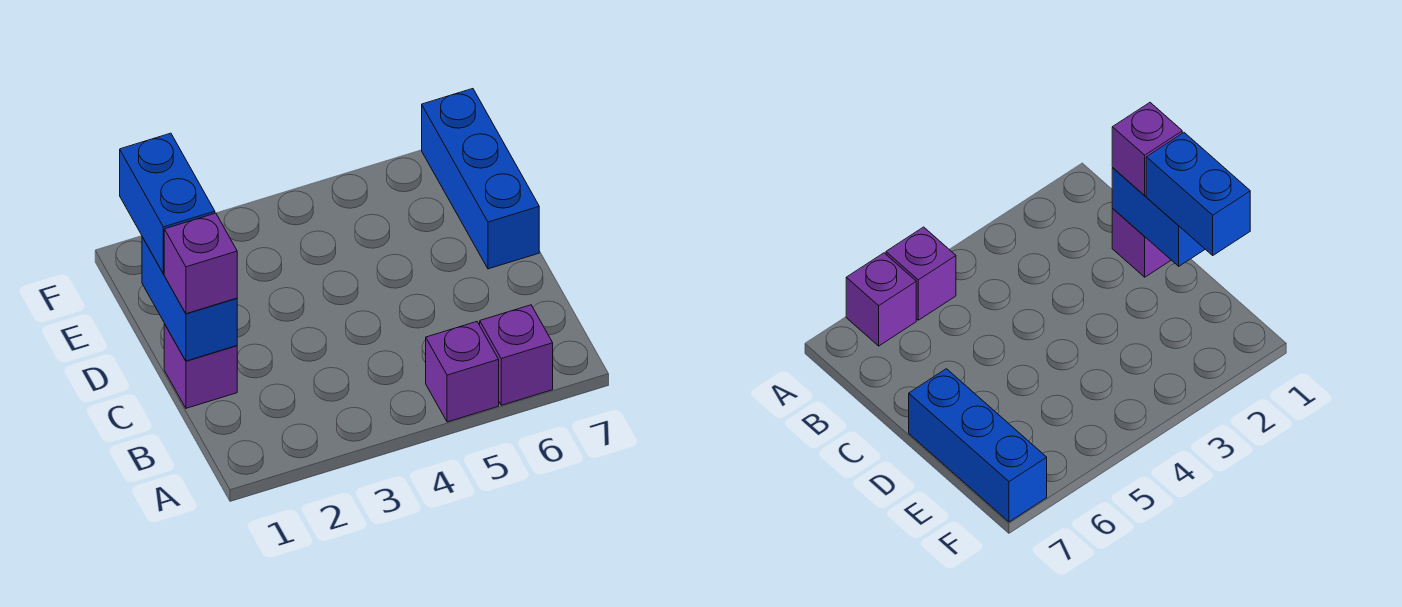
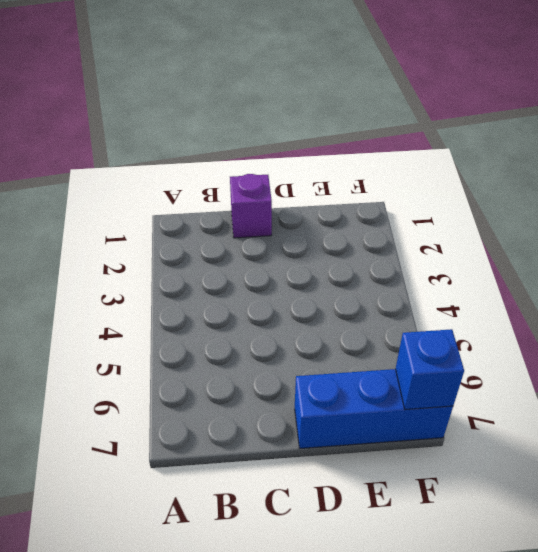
blue brick F7 level 2 -> none
none -> purple brick A5 level 1
none -> purple brick A6 level 1

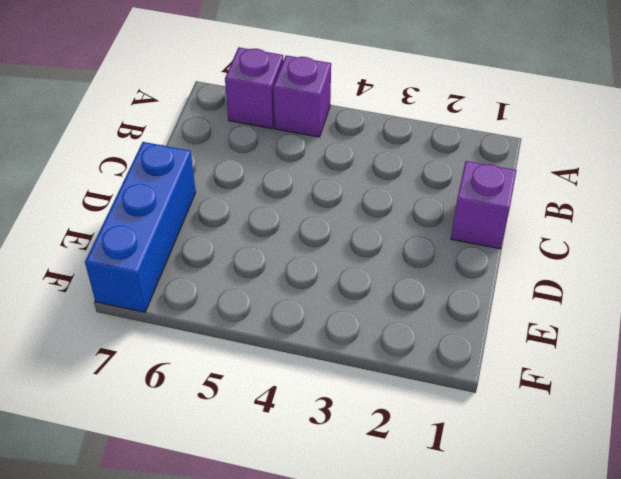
none -> blue brick C1:D1 level 2
none -> purple brick C1 level 3

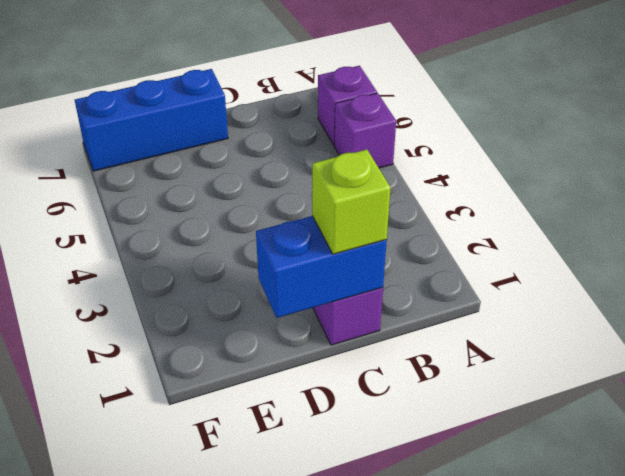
lime brick C1 level 3 -> purple brick C1 level 3
none -> blue brick D1:E1 level 3

